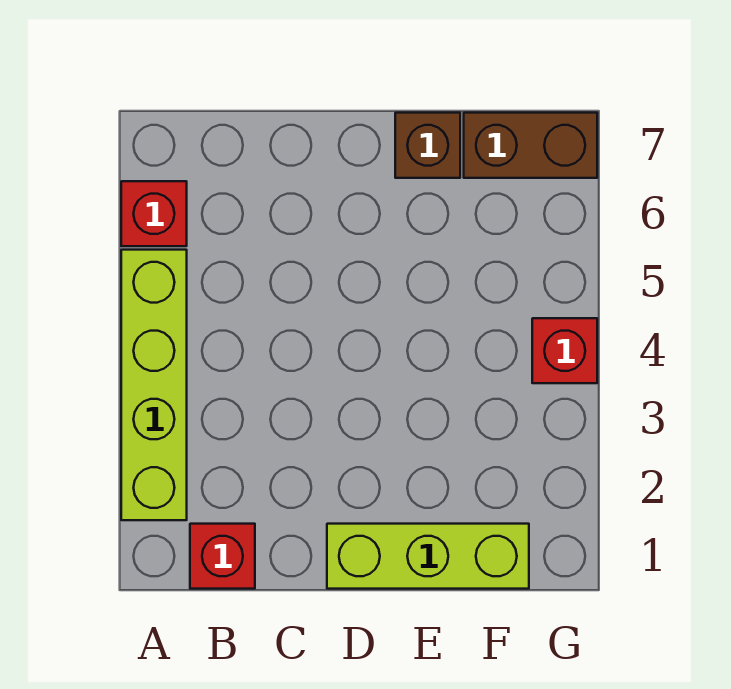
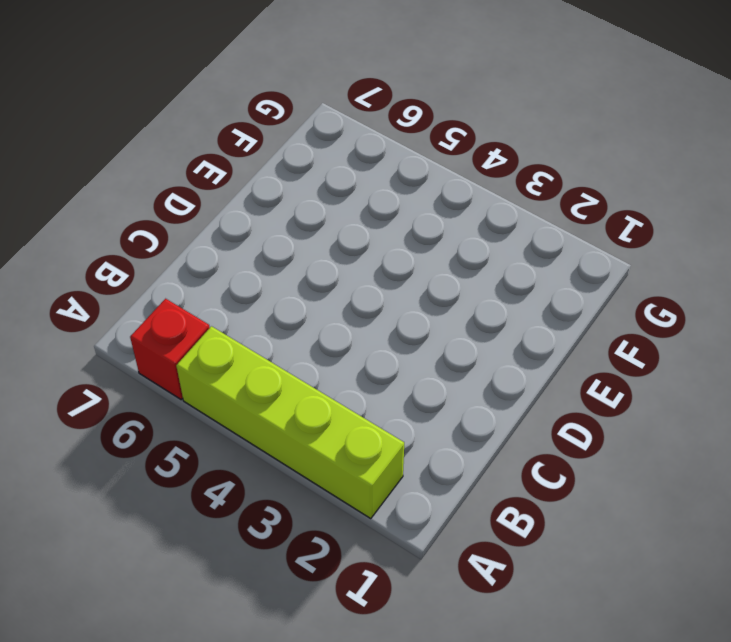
none -> red brick B1 level 1
none -> lime brick D1:F1 level 1

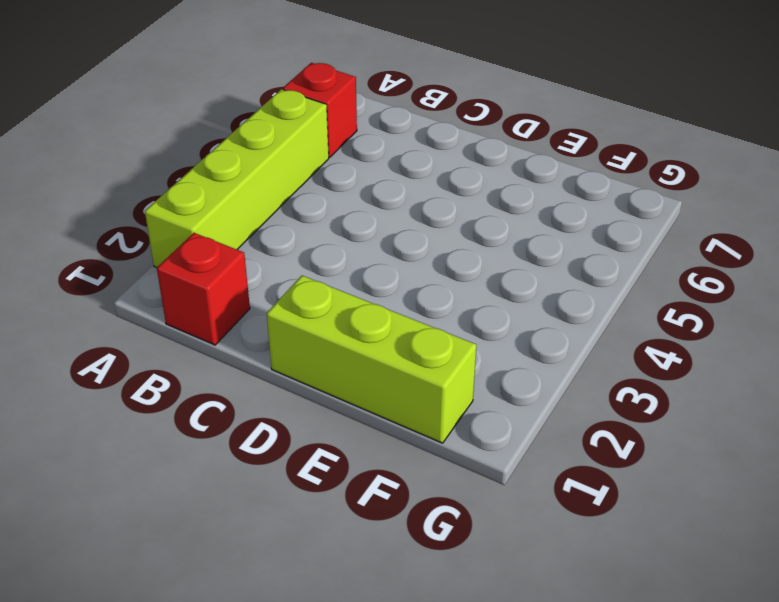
none -> brown brick E7 level 1
none -> brown brick F7:G7 level 1

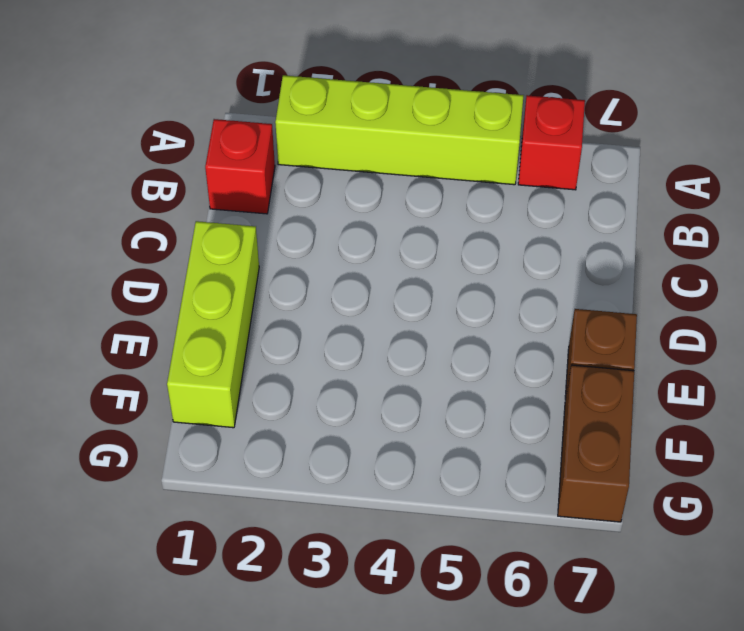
none -> red brick G4 level 1

